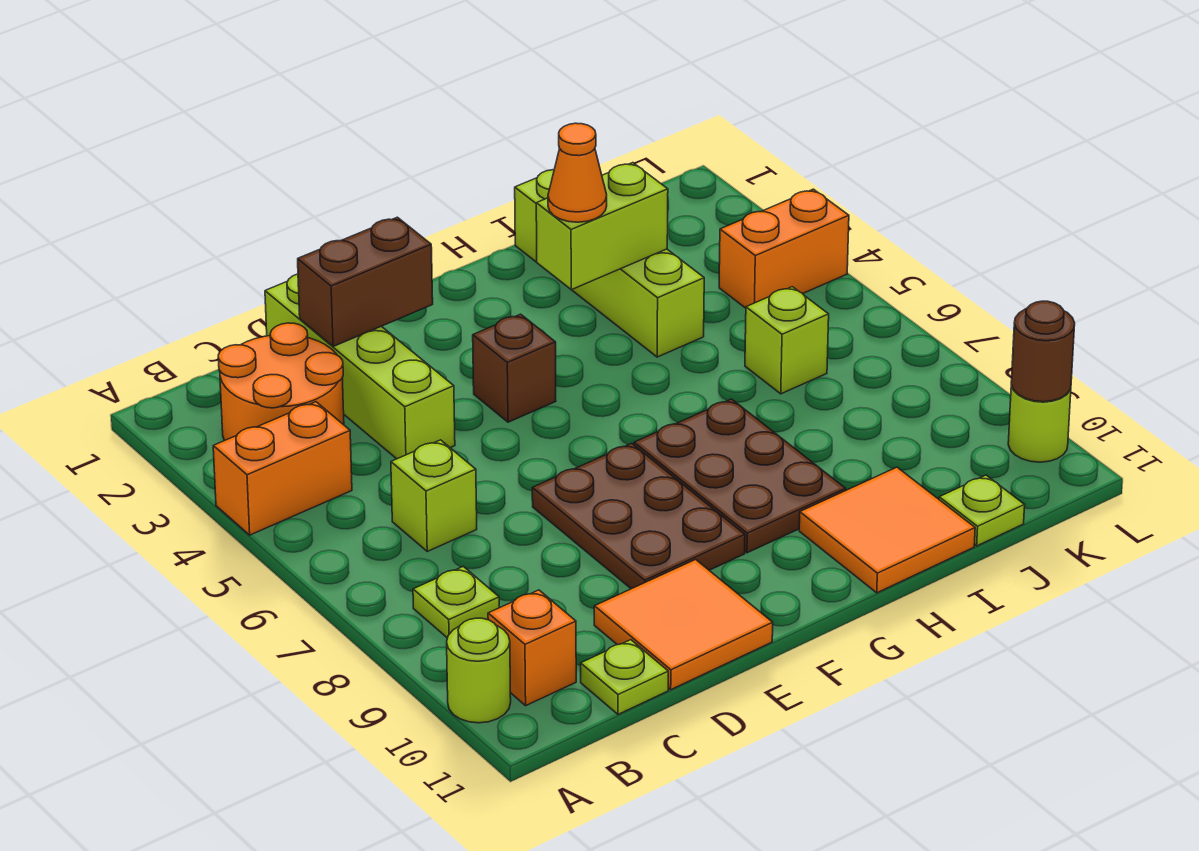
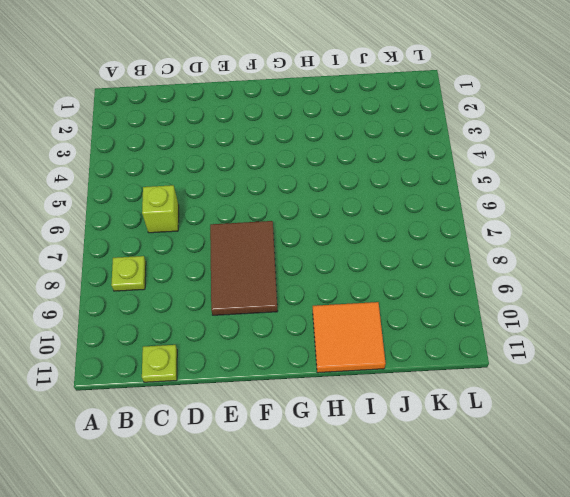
brown tile E7:F9 level 1 -> brown plate E7:F9 level 1
none -> orange brick A4:B4 level 1
none -> lime round brick A10 level 1
none -> orange round brick B2:C3 level 1

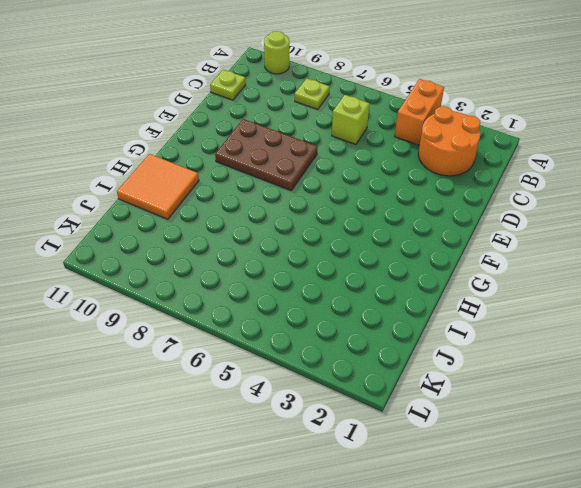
none -> orange brick B10 level 1
none -> lime brick D1:D4 level 1
none -> orange tile D10:E11 level 1

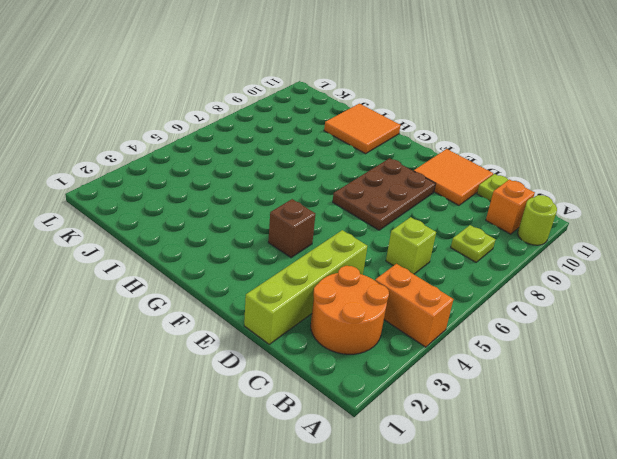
none -> brown plate G7:H9 level 1
none -> lime brick I1:I4 level 1
none -> lime brick J6 level 1

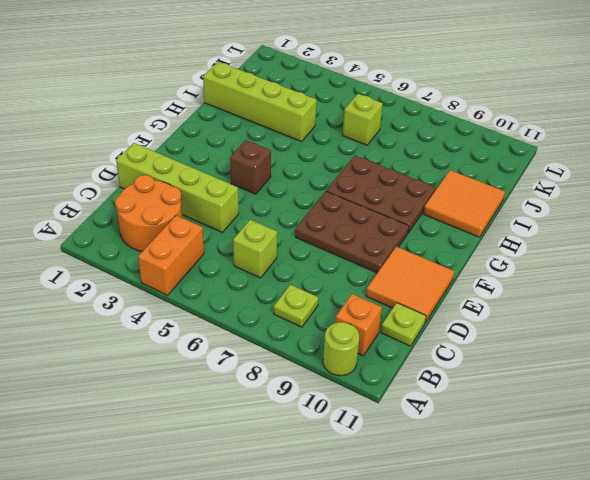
none -> lime plate J11 level 1
none -> orange brick K4:L4 level 1
none -> lime round brick L10 level 1

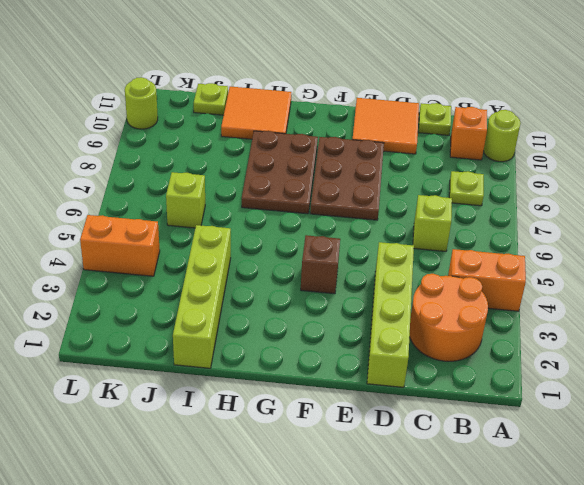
none -> brown brick D2:E2 level 2
none -> lime brick H3:I3 level 2
none -> brown round brick L10 level 2

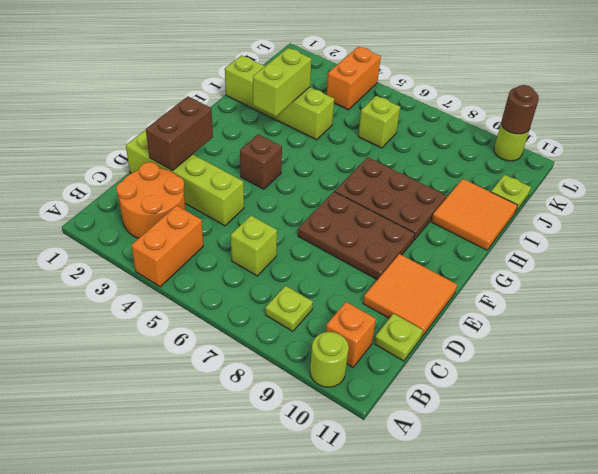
none -> orange cone H3 level 3

